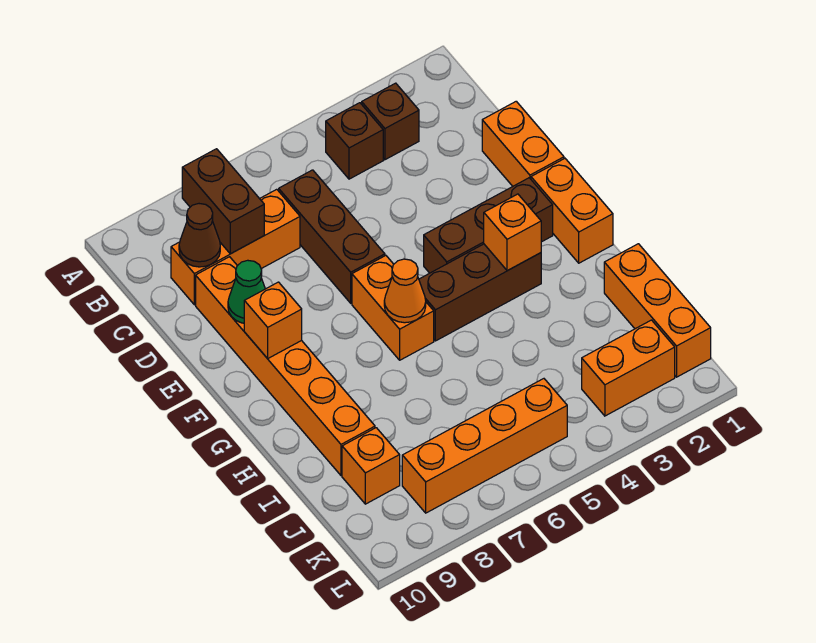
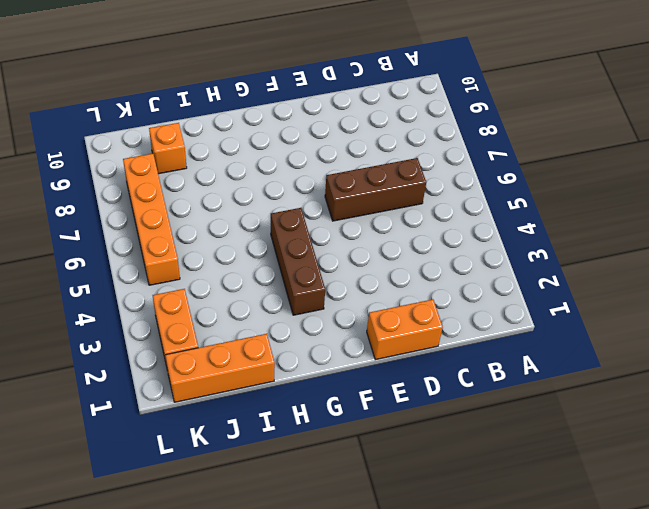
none -> brown brick B3 level 1
none -> brown brick B4 level 1
none -> orange brick C7:C9 level 1

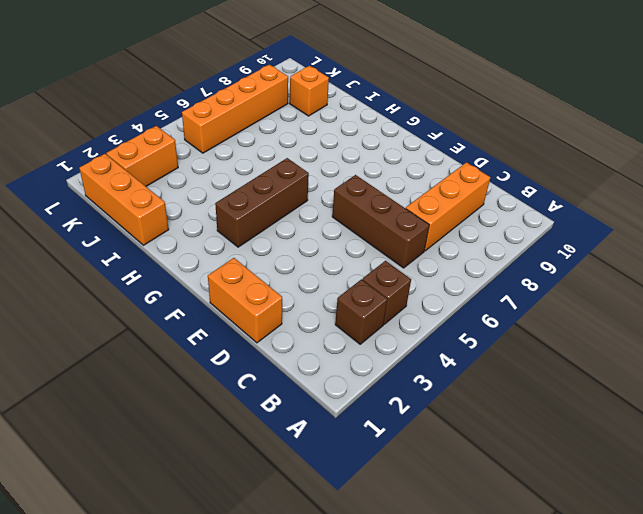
none -> orange brick D9:I9 level 1
none -> orange brick F1:G1 level 1
none -> brown brick F2:F4 level 1

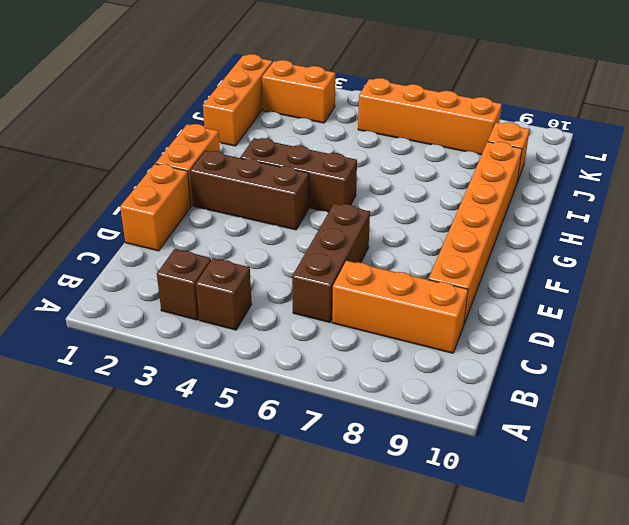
none -> orange brick F6:G6 level 1
none -> brown brick B8:C8 level 2
none -> brown cone C9 level 2

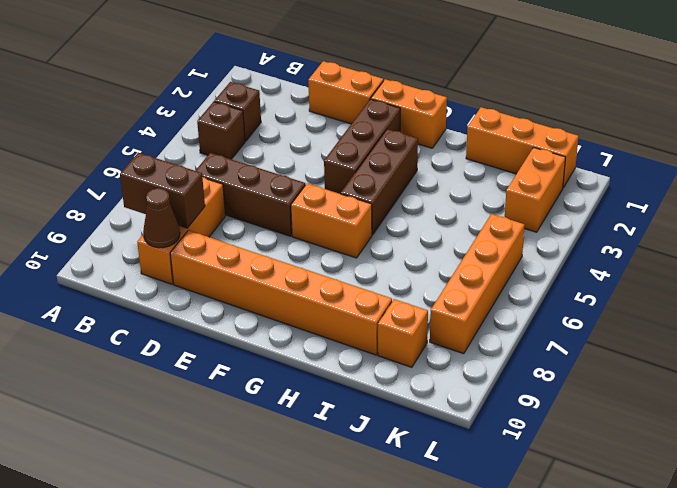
none -> green cone E9 level 2
none -> orange brick F9 level 2
none -> orange brick G3 level 2

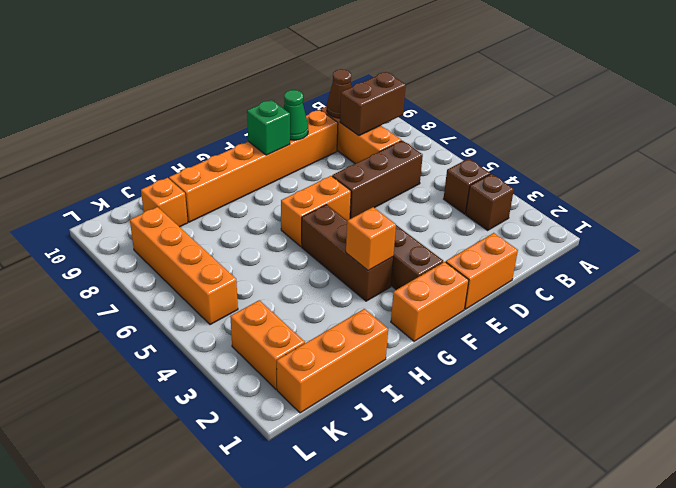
green brick F9 level 2 -> orange brick F9 level 2
none -> orange cone G6 level 2

